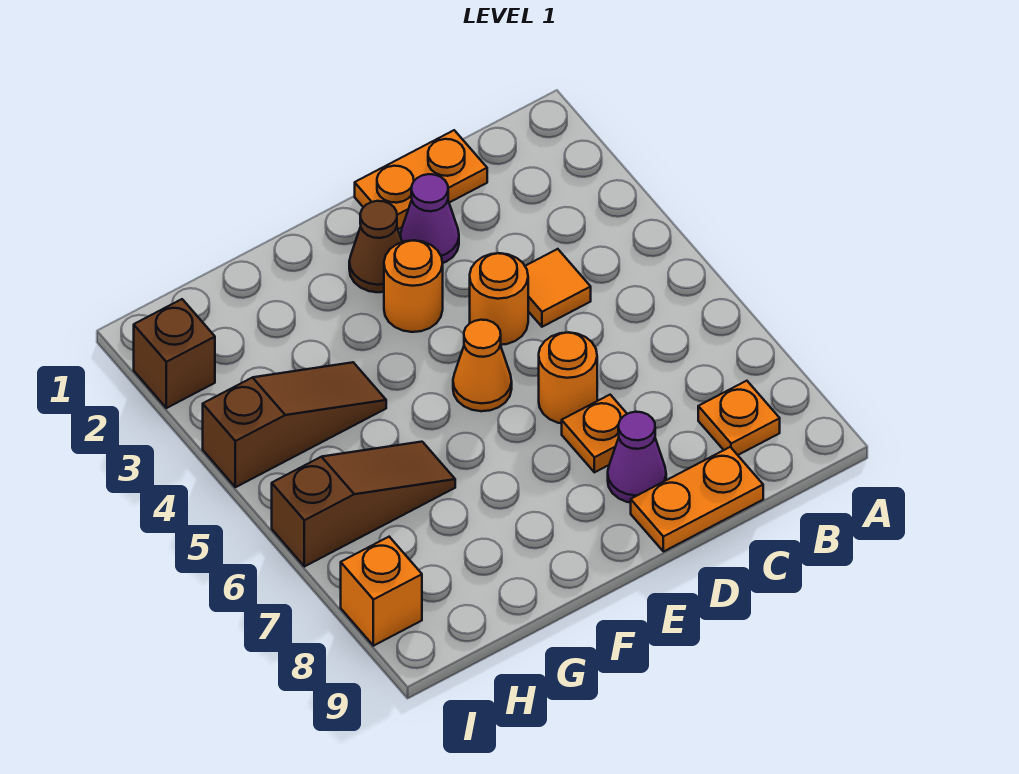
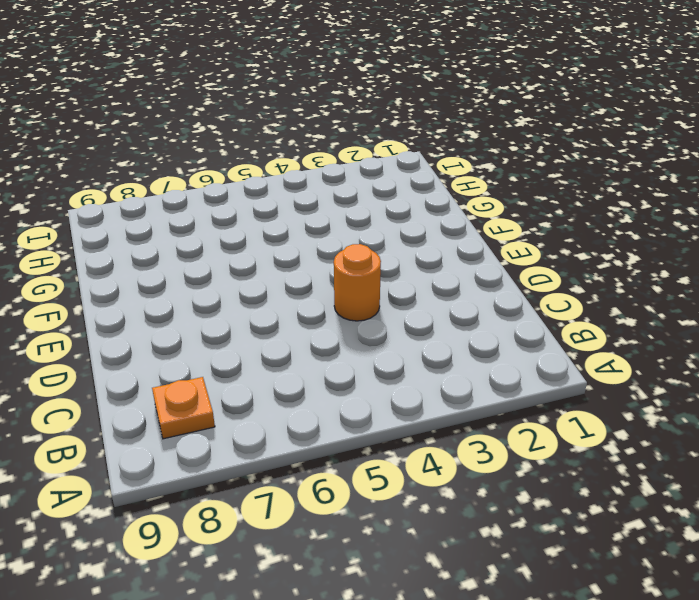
none -> orange plate C1:D1 level 1
none -> orange tile C4 level 1
none -> orange plate C9:D9 level 1

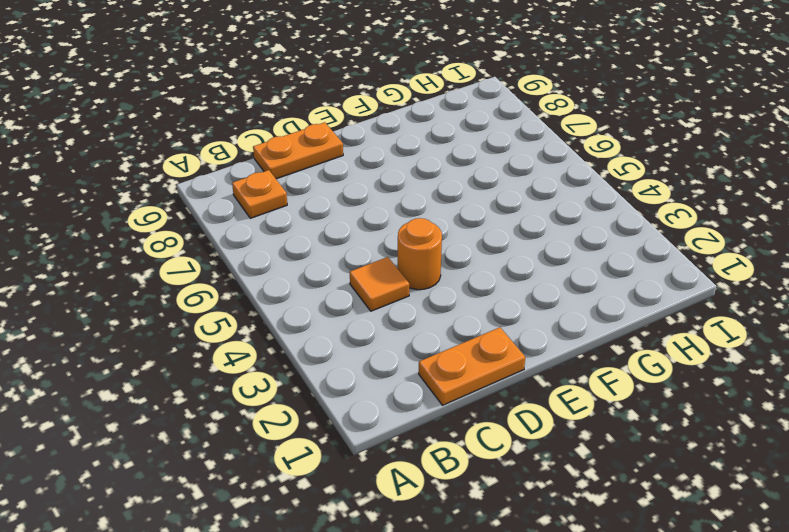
none -> purple cone D2 level 1
none -> orange round brick D6 level 1
none -> orange plate D7 level 1

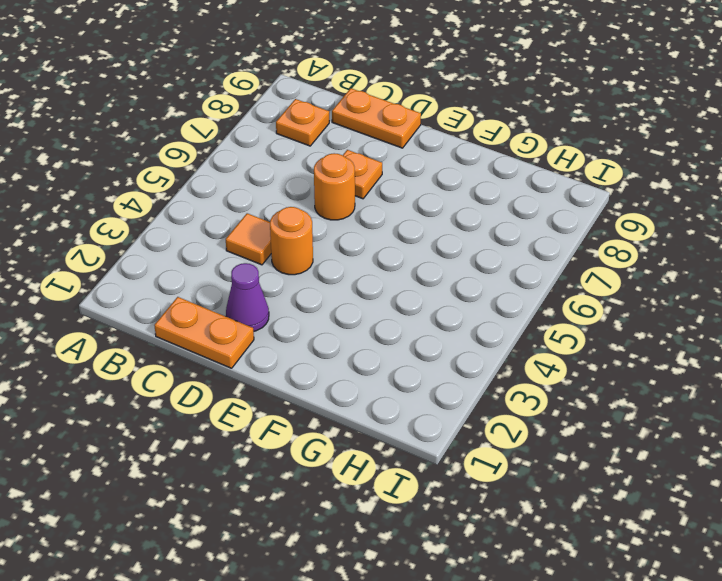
none -> purple cone D8 level 1
none -> brown cone E2 level 1
none -> orange round brick E3 level 1

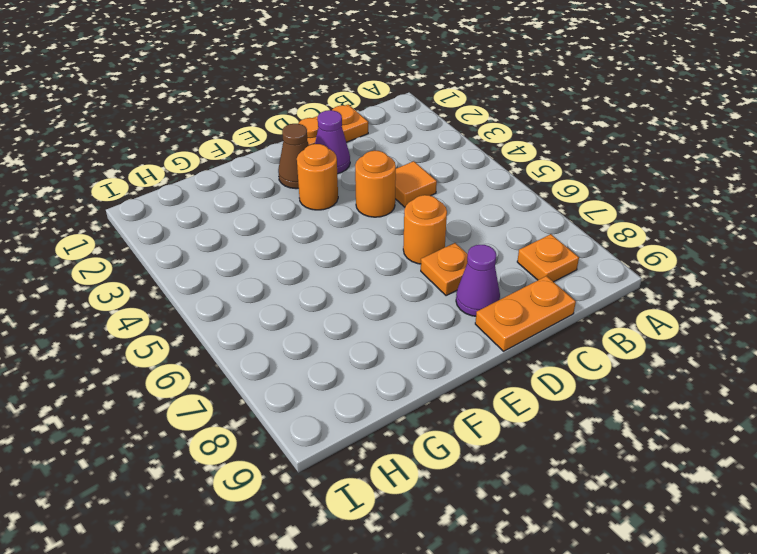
none -> orange cone E5 level 1
none -> brown slope G4:I4 level 1 top I
none -> brown slope G6:I6 level 1 top I

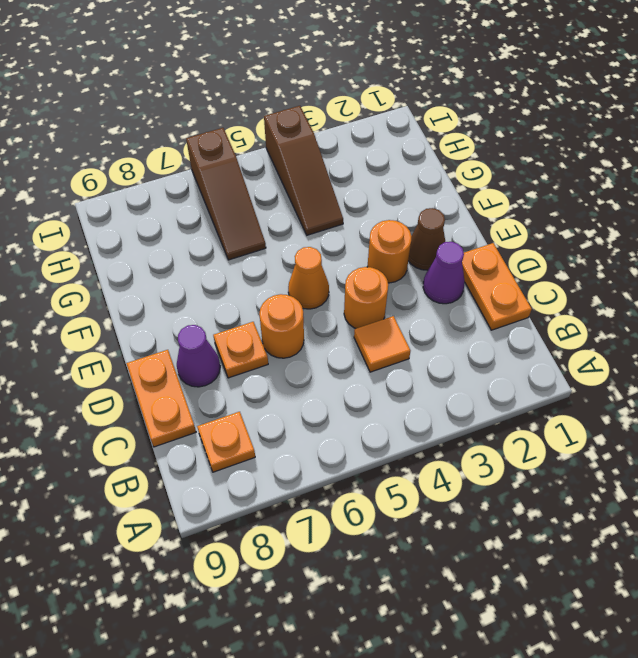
none -> brown brick I2 level 1
none -> orange brick I8 level 1

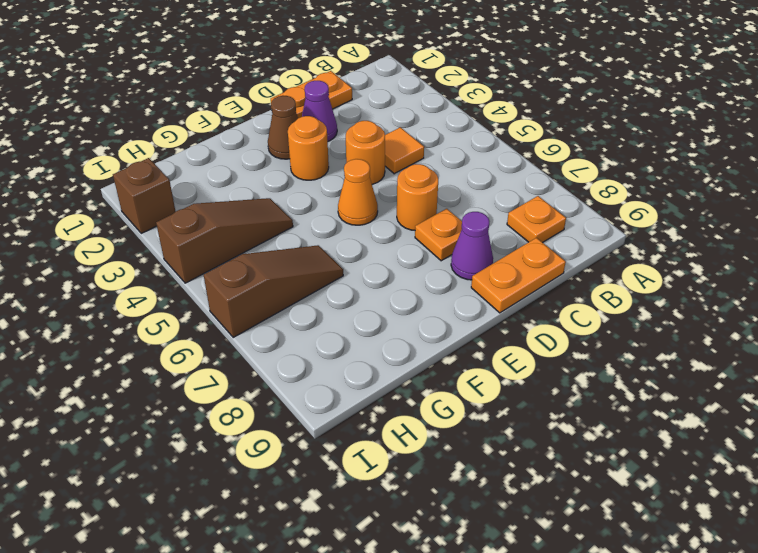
none -> orange brick I8 level 1

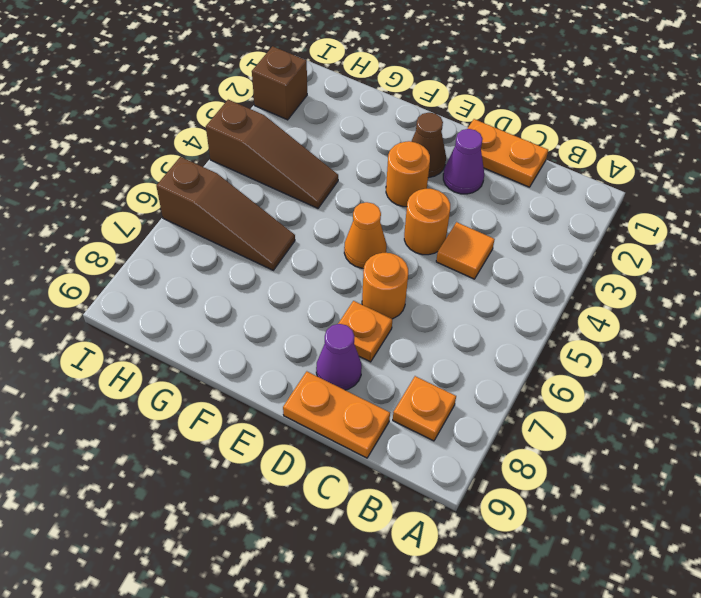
none -> orange brick I8 level 1

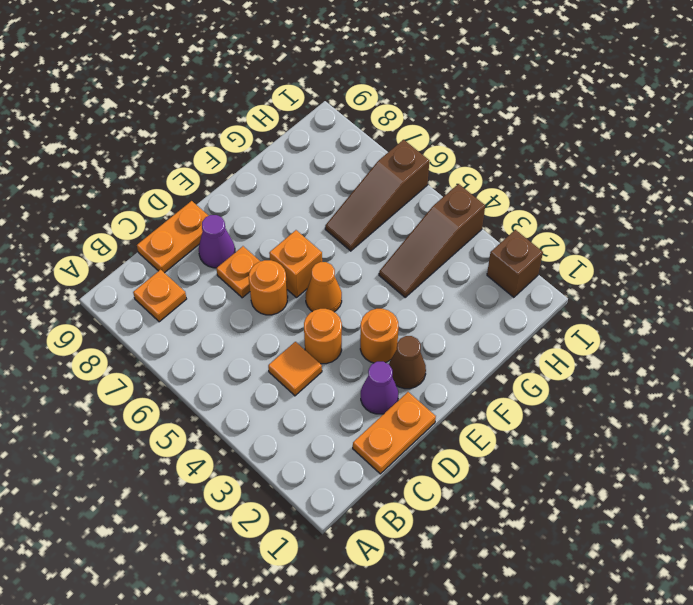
orange brick E6 level 1 -> orange brick I8 level 1

